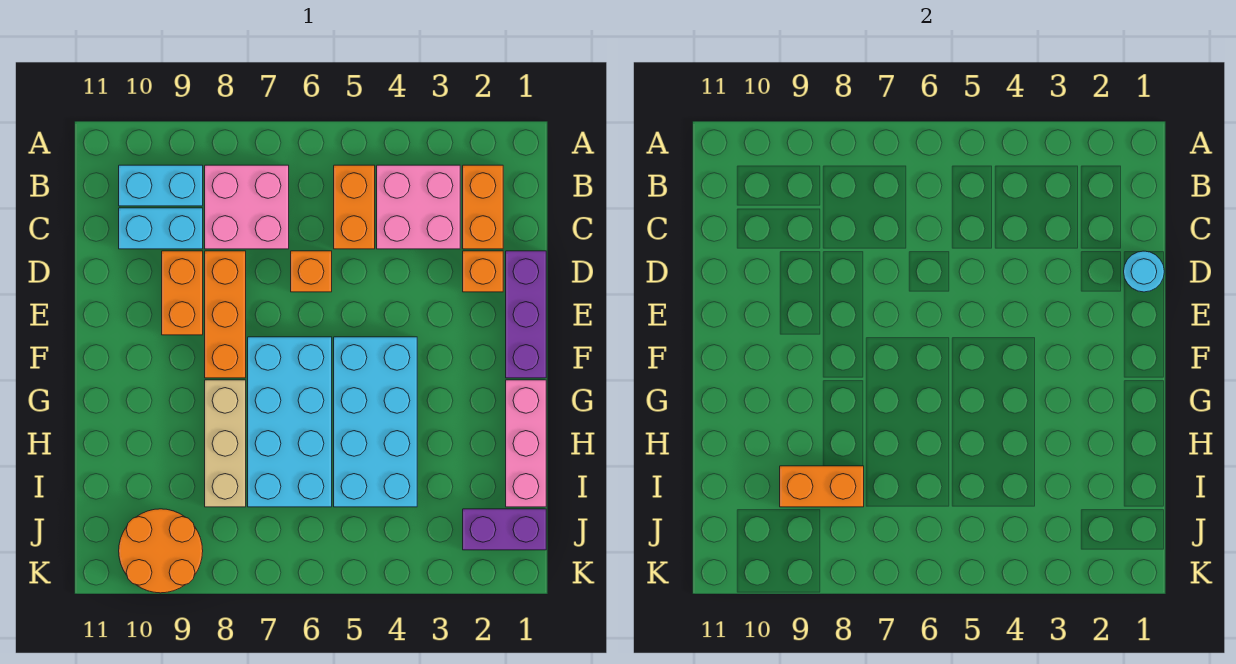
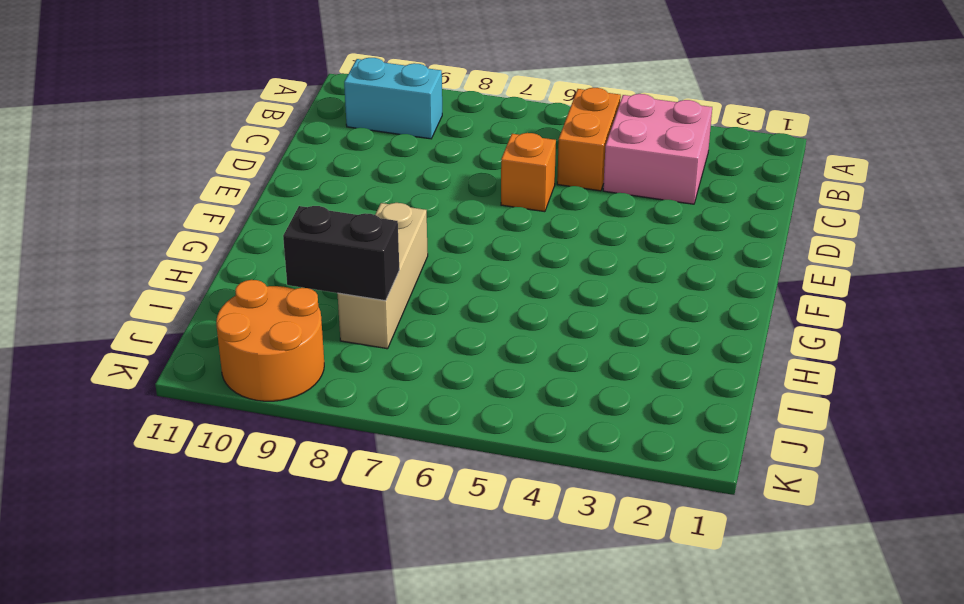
black brick I8:I9 level 2 -> orange brick I8:I9 level 2
none -> orange brick B2:C2 level 1
none -> pink brick B7:C8 level 1
none -> cyan brick C9:C10 level 1

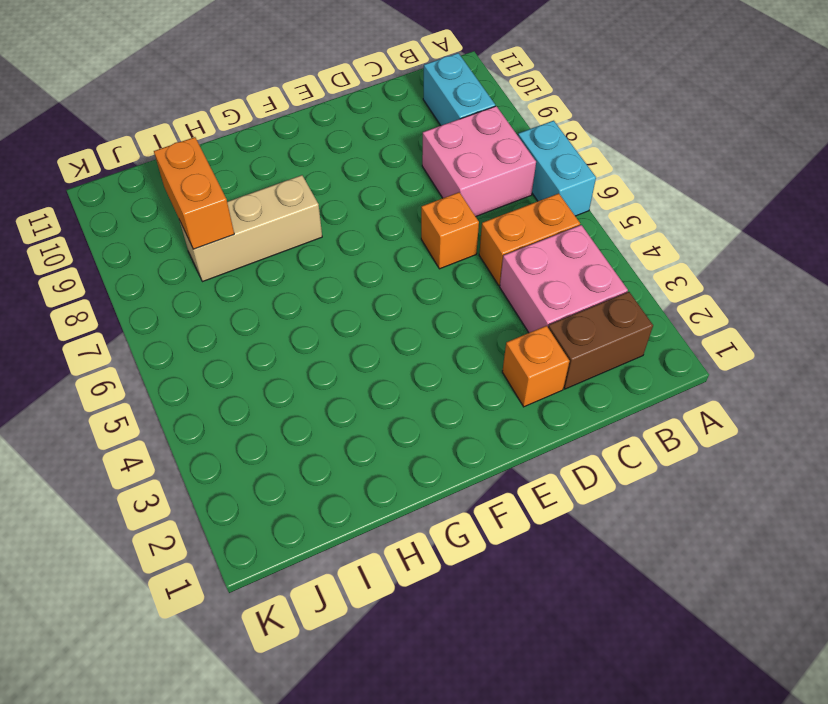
cyan brick A6:A7 level 1 -> cyan brick C9:C10 level 1
brown brick B2:C2 level 1 -> orange brick B2:C2 level 1
none -> purple brick D1:F1 level 1
none -> orange brick D8:F8 level 1
none -> orange brick D9:E9 level 1

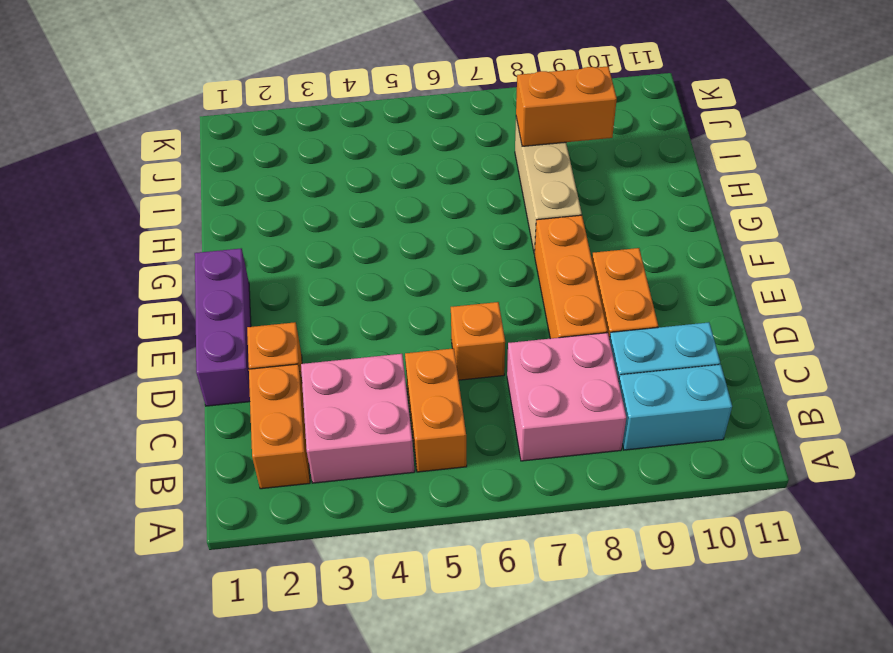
none -> cyan brick F4:I5 level 1
none -> cyan brick F6:I7 level 1
none -> pink brick G1:I1 level 1

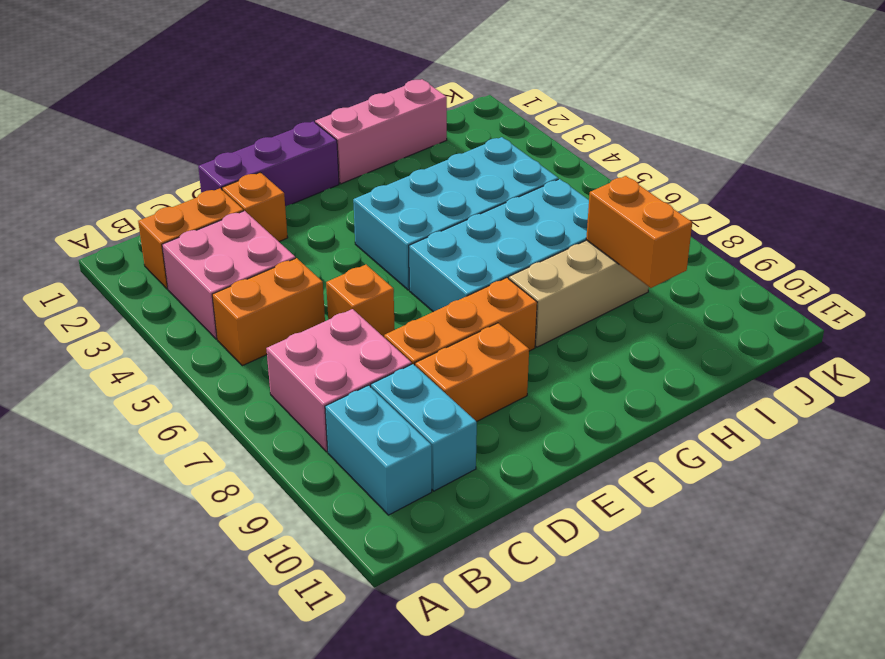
none -> purple brick J1:J2 level 1
none -> orange round brick J9:K10 level 1
none -> cyan round brick D1 level 2

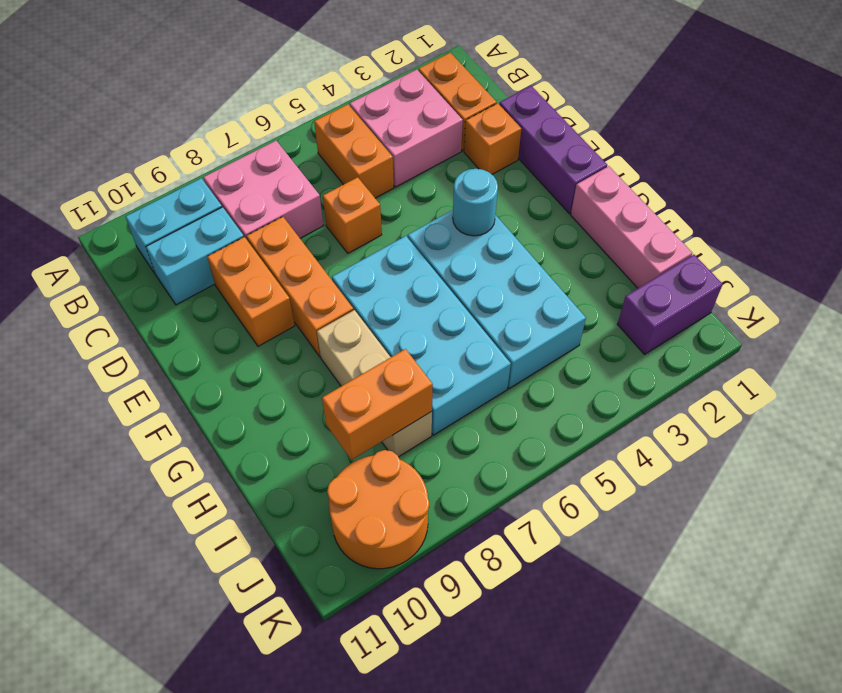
cyan round brick F4 level 2 -> cyan round brick D1 level 2

